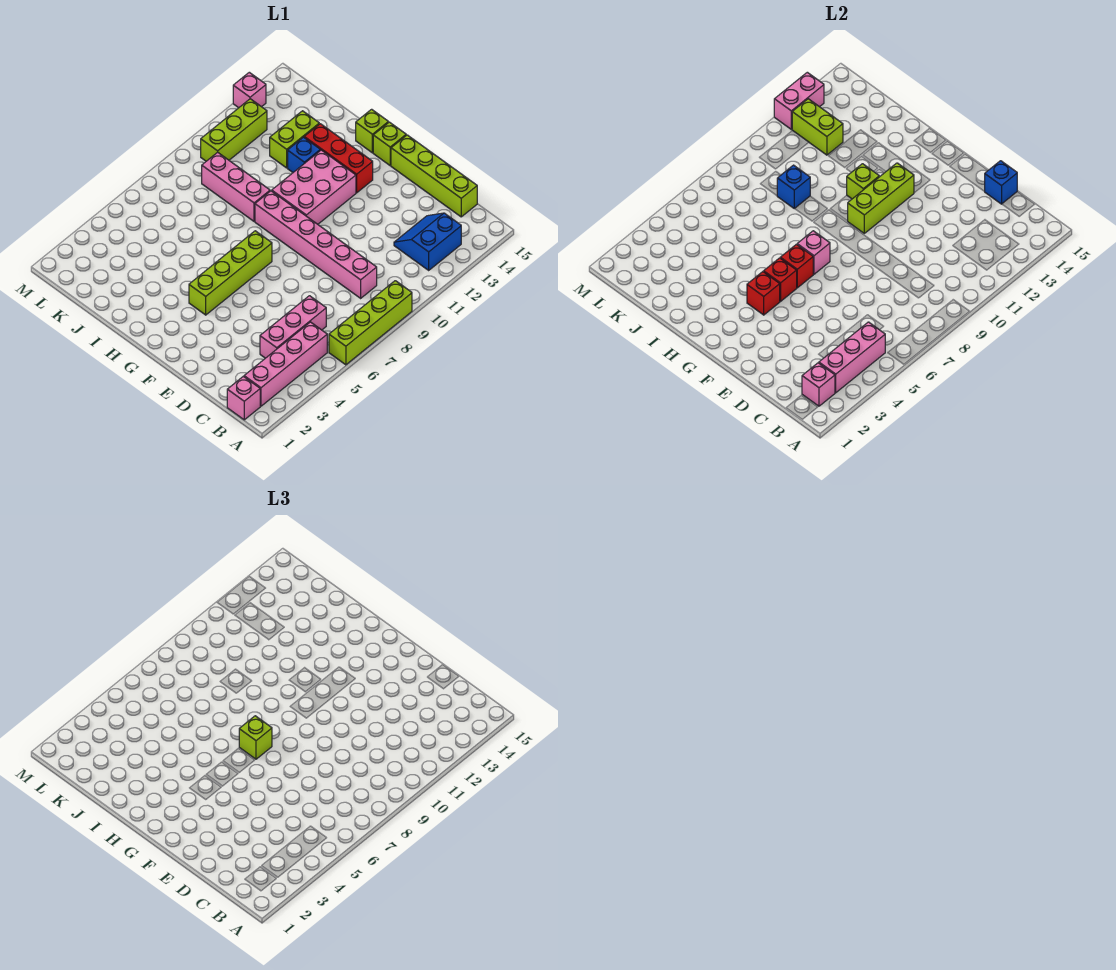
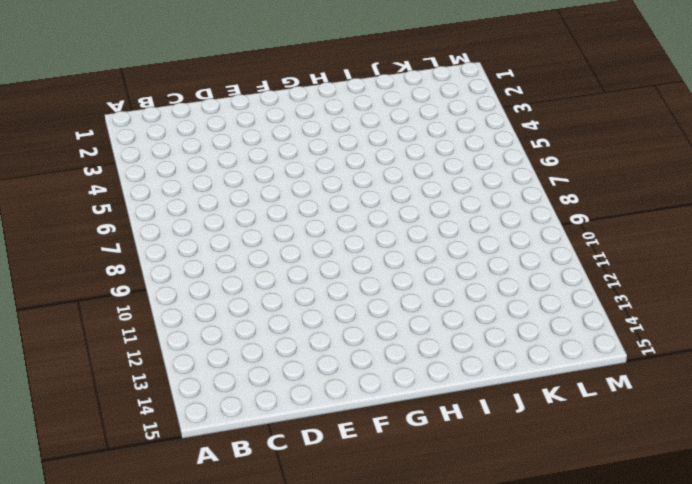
none -> lime brick A6:A9 level 1
none -> pink brick B1 level 1
none -> pink brick B2:B5 level 1
none -> blue slope B12:C13 level 1 top B

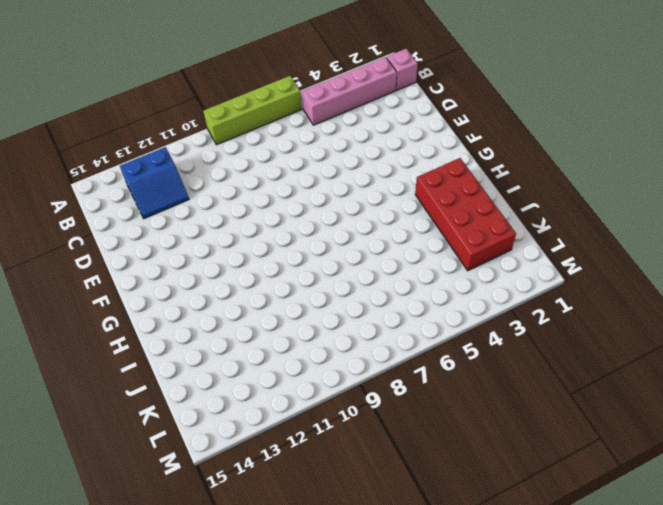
red brick H2:K3 level 1 -> none
none -> pink brick C4:C6 level 1
none -> pink brick C9:H9 level 1
none -> lime brick C15:F15 level 1
none -> lime brick G4:G7 level 1

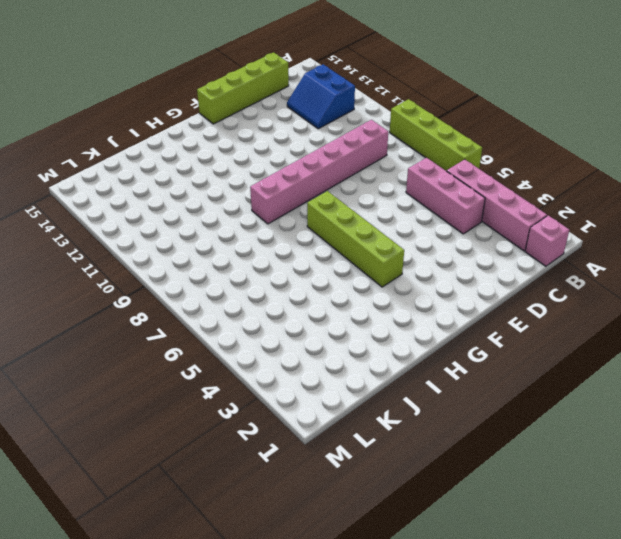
none -> pink brick G10:H12 level 1
none -> red brick G13:I13 level 1
none -> lime brick G15 level 1
none -> lime brick H15 level 1

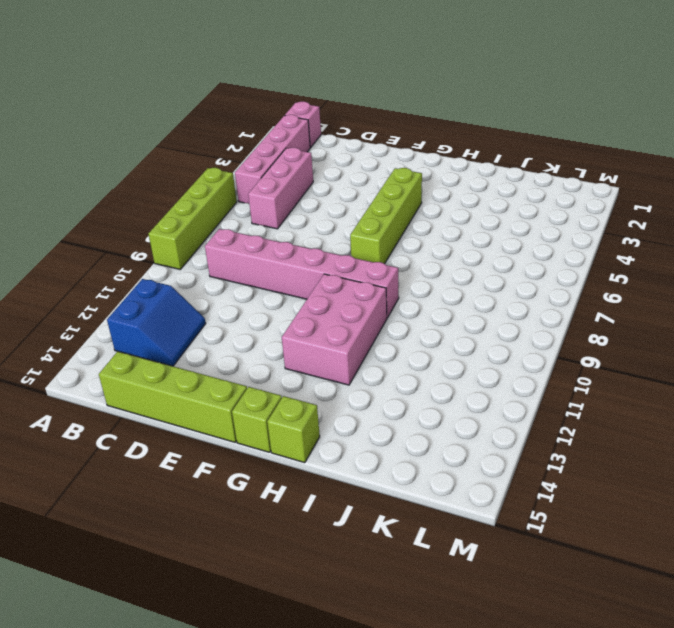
none -> red brick G13:I13 level 1
none -> pink brick I9:K9 level 1
none -> blue brick I12 level 1
none -> lime brick J12:J13 level 1

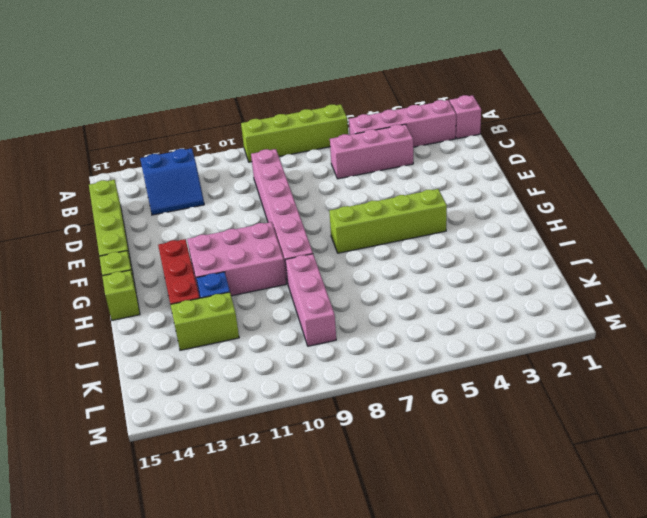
none -> lime brick L10:L12 level 1
none -> pink brick M13 level 1
none -> pink brick B2 level 2
none -> pink brick B3:B5 level 2

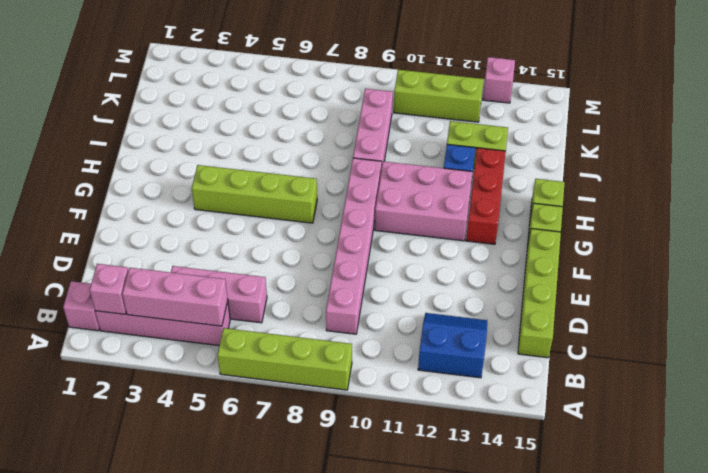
none -> blue brick D15 level 2
none -> red brick G4 level 2
none -> red brick G5 level 2
none -> red brick G6 level 2

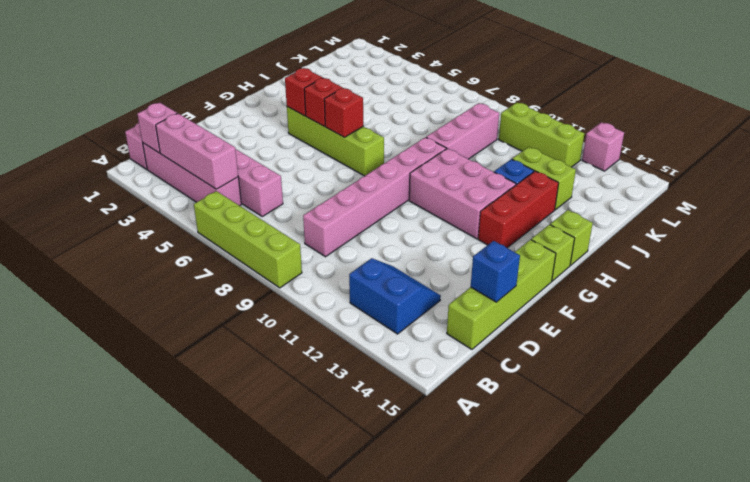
none -> pink brick G7 level 2
none -> lime brick G10:G12 level 2
none -> lime brick H11 level 2
none -> blue brick J9 level 2

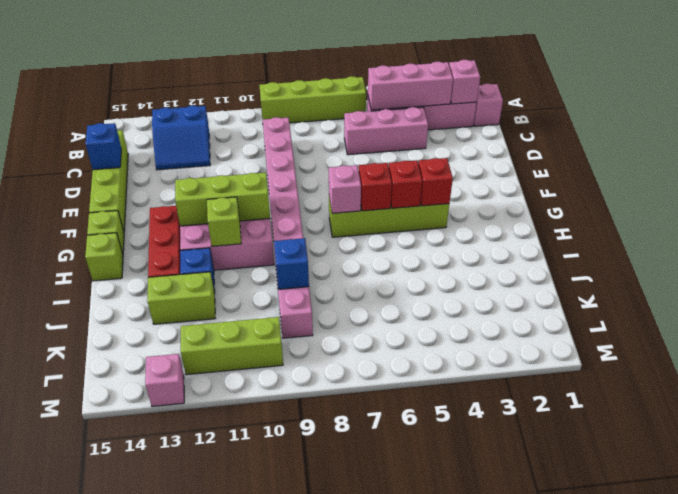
none -> lime brick K12:L12 level 2
none -> pink brick M12:M13 level 2
none -> lime brick G7 level 3

